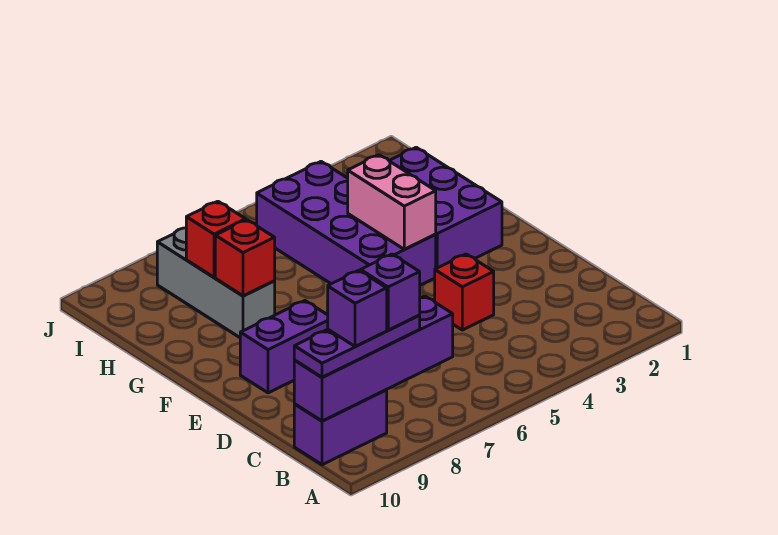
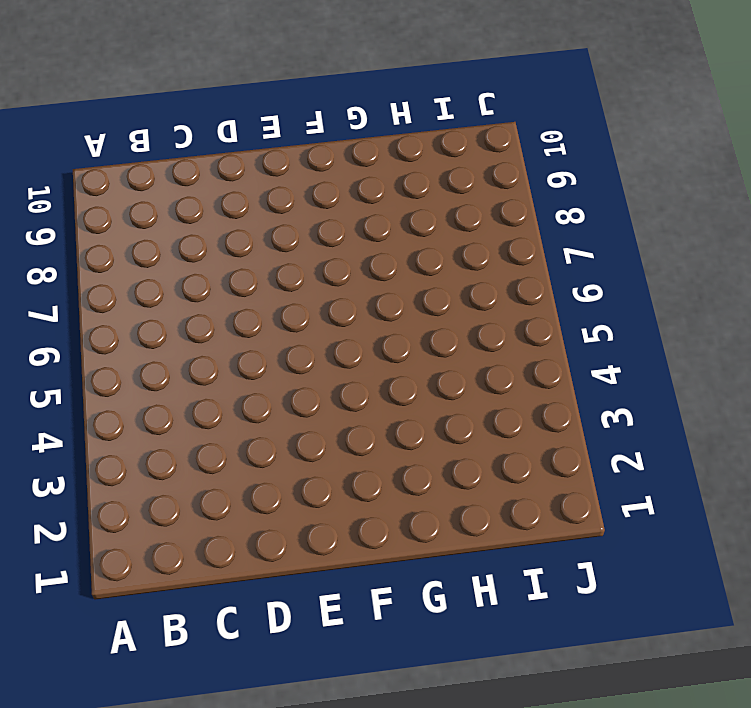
none -> purple brick B9:B10 level 1
none -> red brick D4 level 1
none -> purple brick E8:E9 level 1

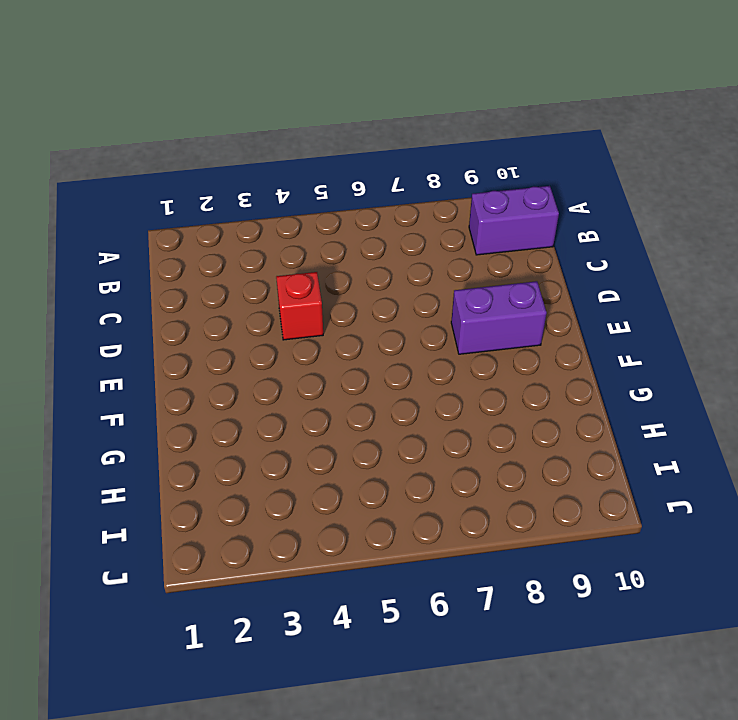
none -> purple brick F2:H3 level 1
none -> purple brick F4:I5 level 1
none -> grey brick G8:I8 level 1

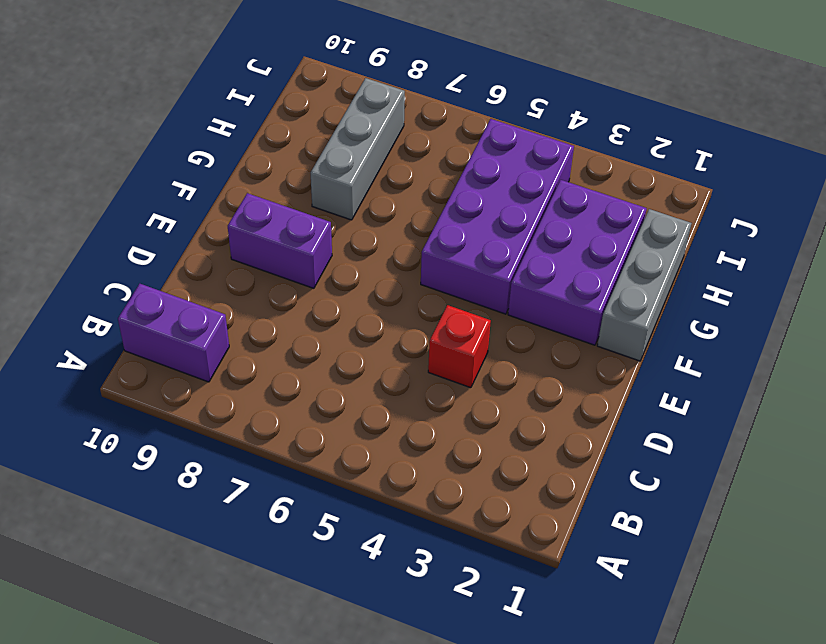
grey brick F1:H1 level 1 -> none
none -> purple brick B7:B10 level 2
none -> pink brick F4:G4 level 2
none -> red brick G8 level 2

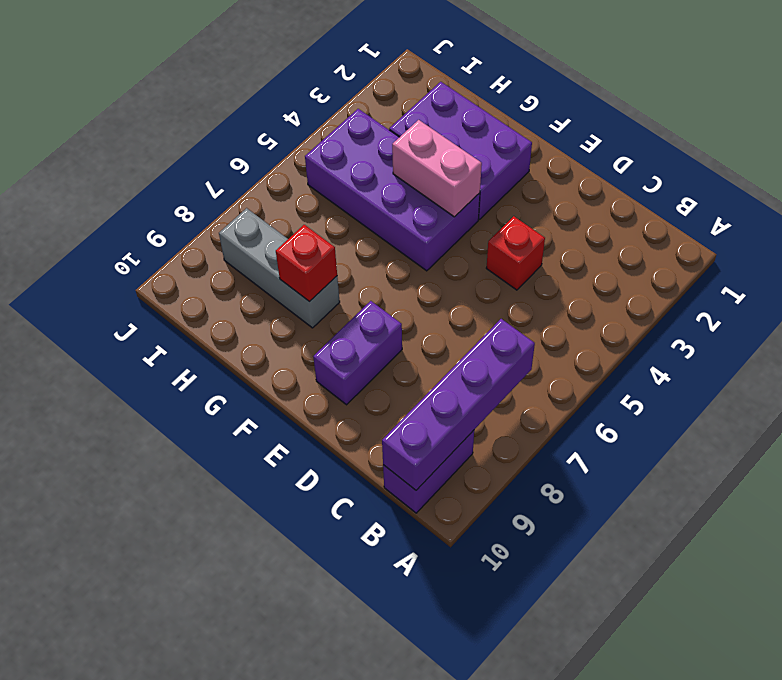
none -> red brick H8 level 2
none -> purple plate B8:B10 level 3
none -> purple brick B8 level 4

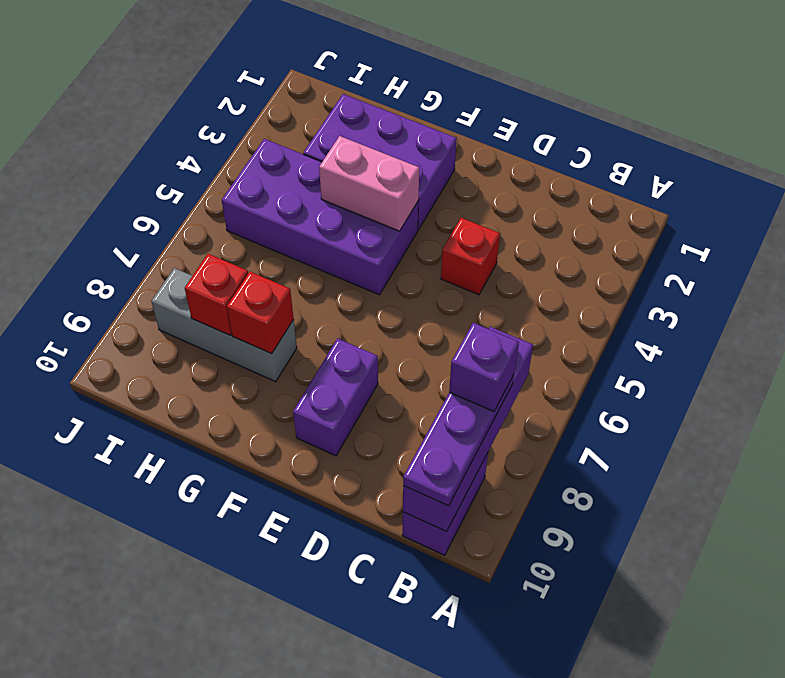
none -> purple brick B9 level 4

